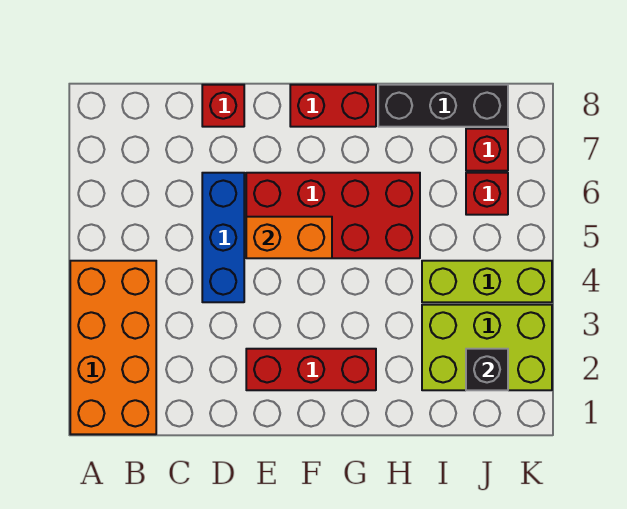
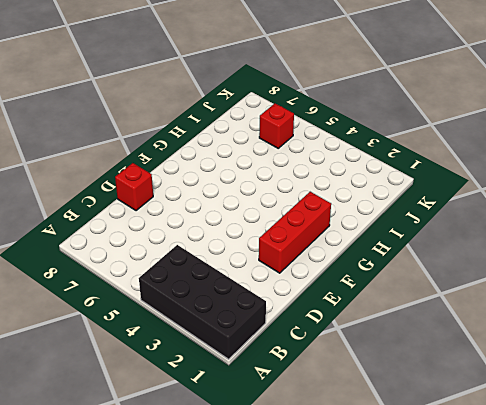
black brick A1:B4 level 1 -> orange brick A1:B4 level 1
none -> blue brick D4:D6 level 1
none -> red brick E5:H6 level 1
none -> red brick F8:G8 level 1

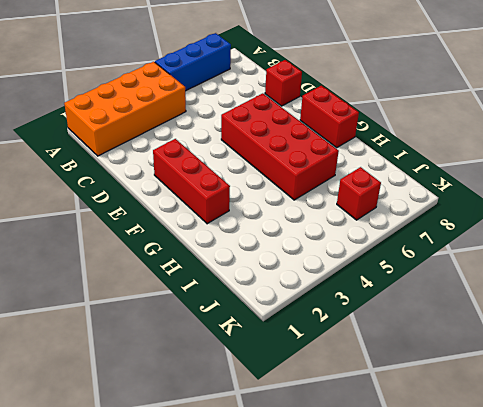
blue brick A5:A7 level 1 -> blue brick D4:D6 level 1
none -> black brick H8:J8 level 1
none -> lime brick I2:K3 level 1
none -> lime brick I4:K4 level 1

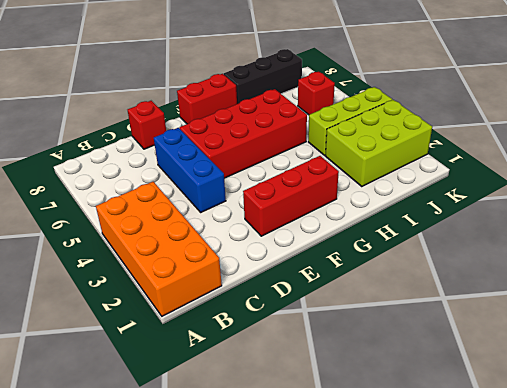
none -> red brick J7 level 1
none -> orange brick E5:F5 level 2
none -> black brick J2 level 2

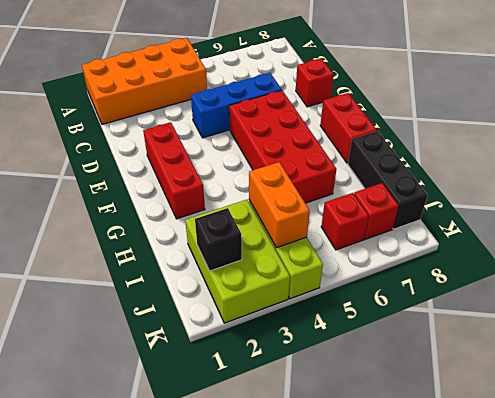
orange brick I4:J4 level 2 -> orange brick E5:F5 level 2

